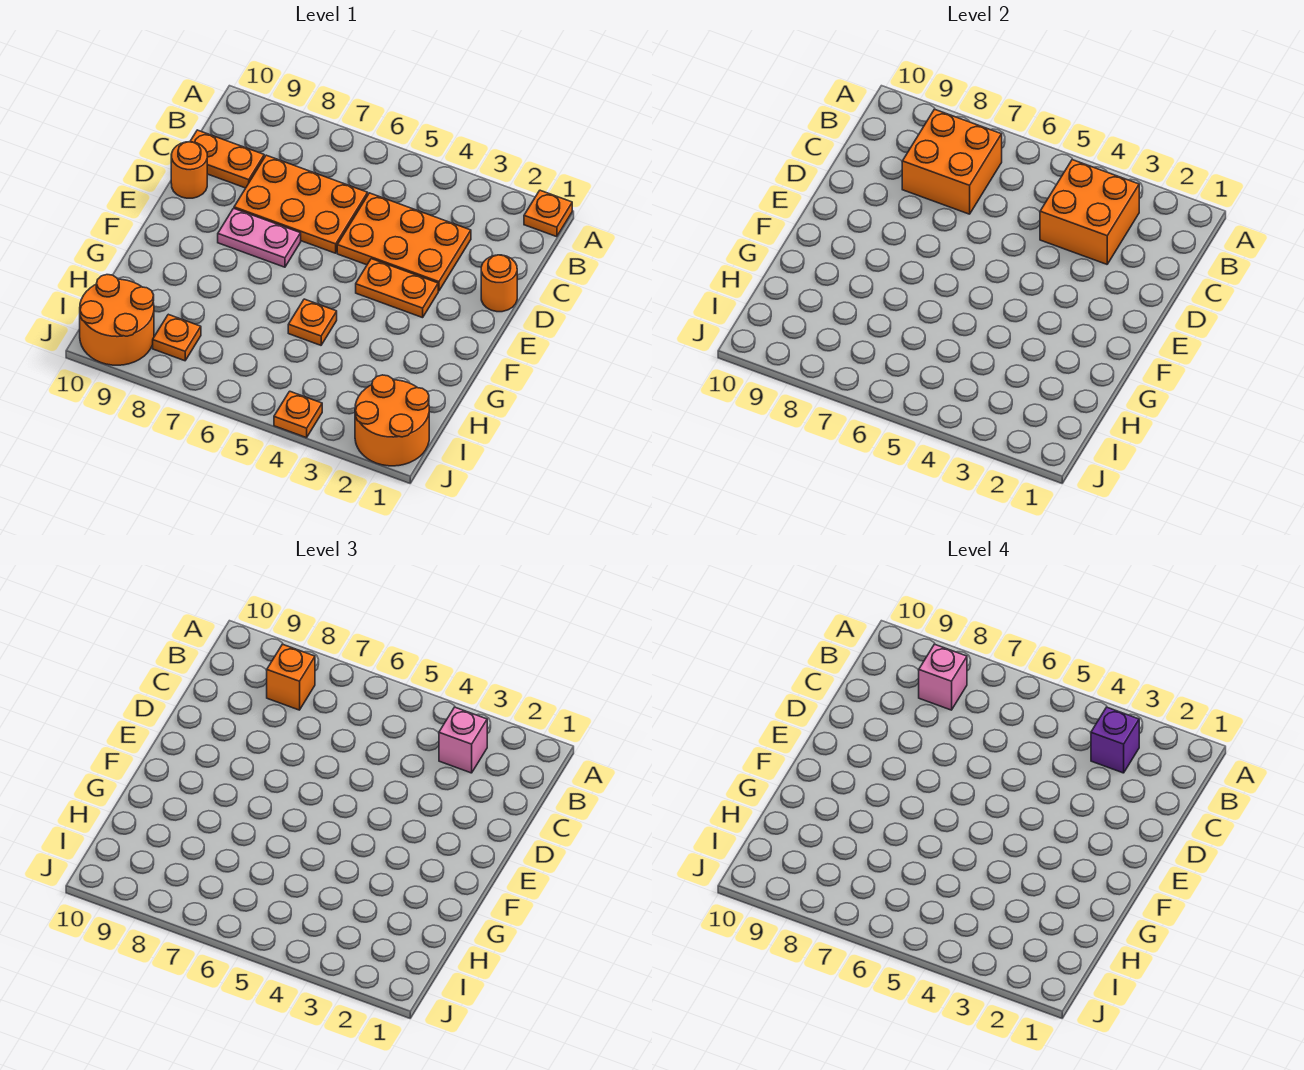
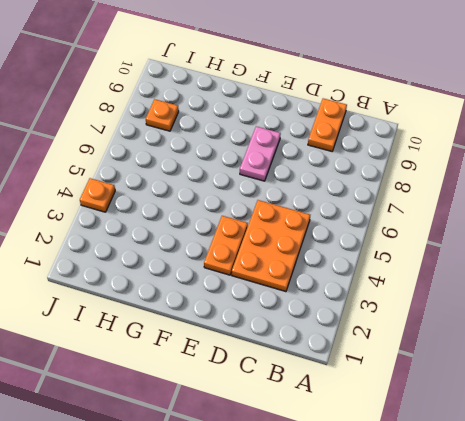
none -> orange plate A1 level 1
none -> orange plate C6:D8 level 1
none -> orange round brick D1 level 1

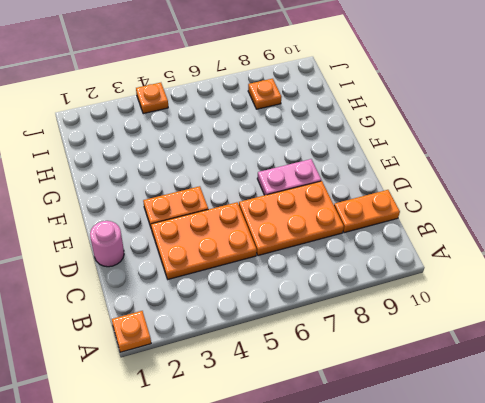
pink round brick D1 level 1 -> orange round brick D1 level 1
none -> orange round brick D10 level 1
none -> orange plate G5 level 1
none -> orange round brick I1:J2 level 1

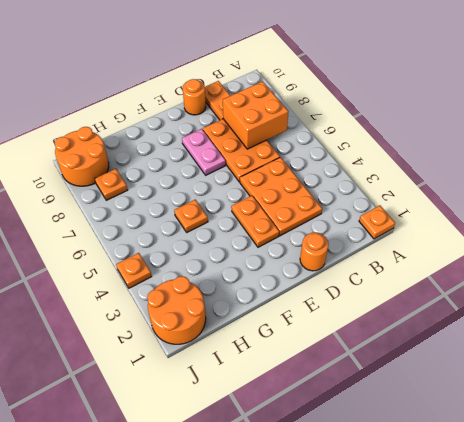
none -> orange brick B3:C4 level 2
none -> pink brick B3 level 3
none -> orange brick B8 level 3

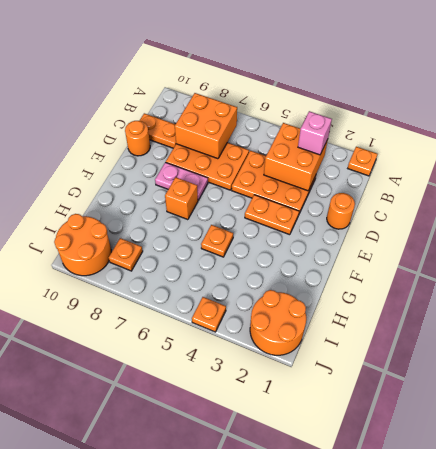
orange brick F7 level 1 -> orange brick B8 level 3
none -> purple brick B3 level 4
none -> pink brick B8 level 4

